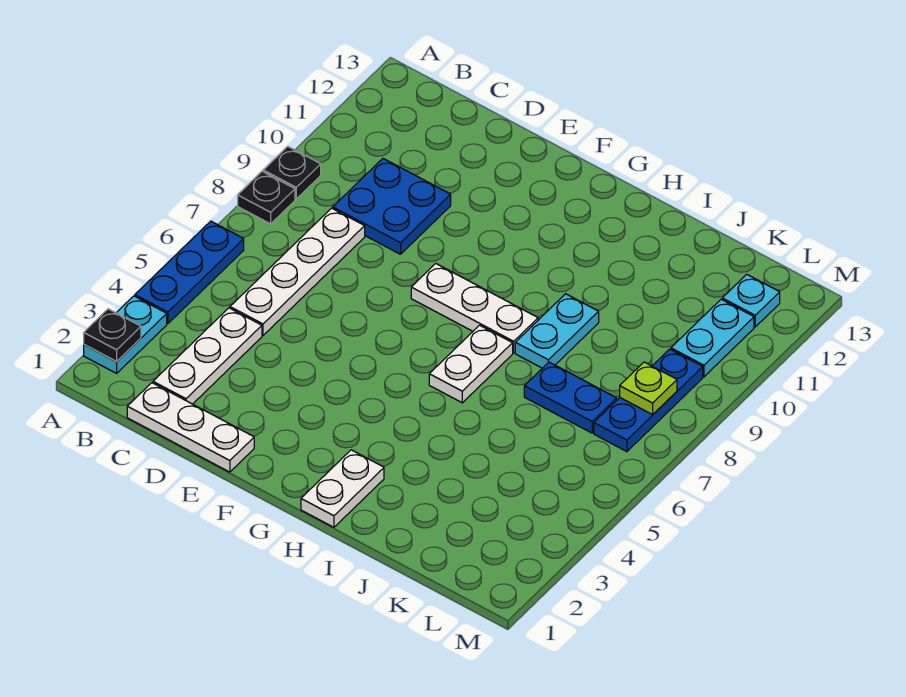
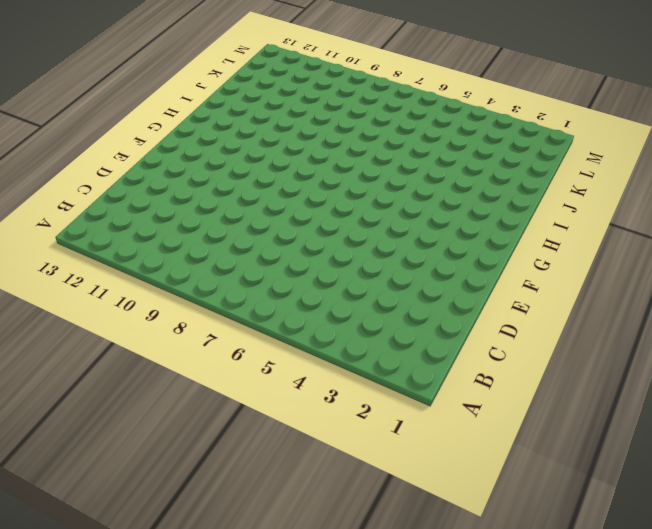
none -> cyan plate A2:A3 level 1
none -> blue plate A4:A6 level 1
none -> black plate A8 level 1

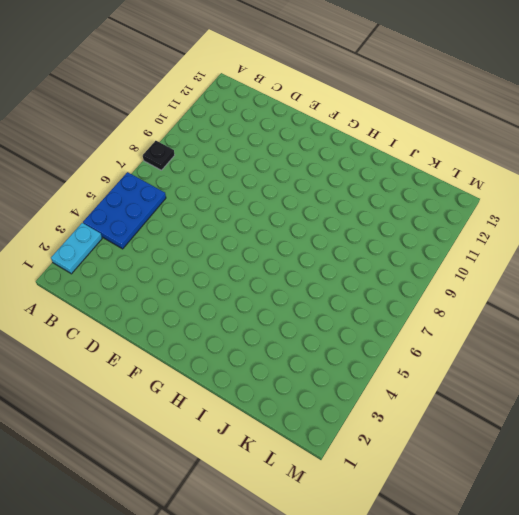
blue plate A4:B6 level 1 -> blue plate A4:A6 level 1
none -> black plate A9 level 1
none -> white plate C1:E1 level 1
none -> white plate C2:C4 level 1

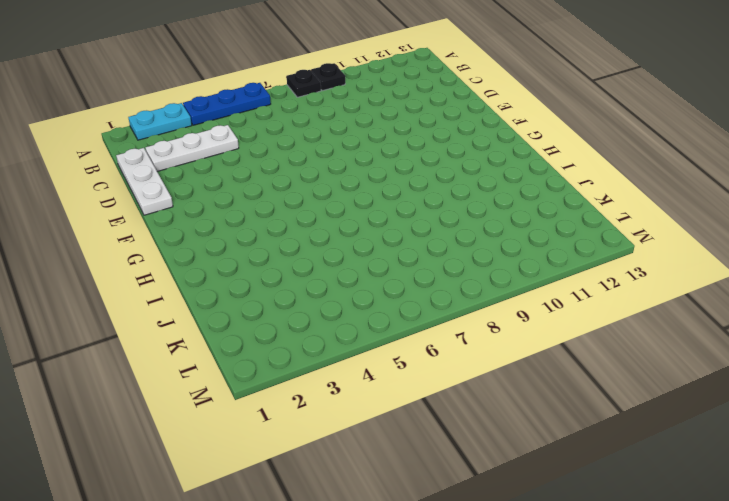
none -> white plate C5:C8 level 1
none -> blue plate C9:D10 level 1
none -> white plate F8:H8 level 1

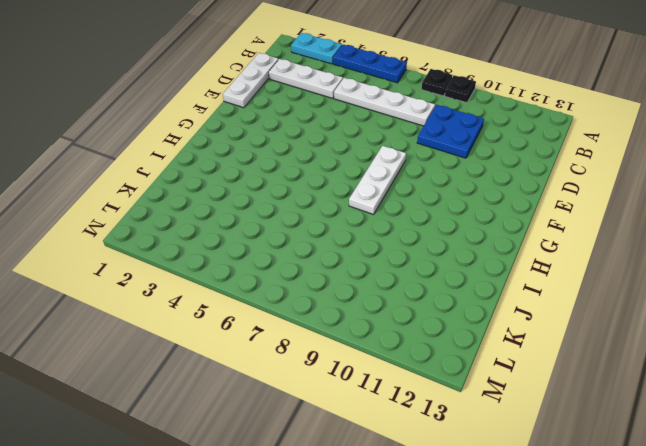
none -> white plate H1:H2 level 1
none -> white plate H6:H7 level 1
none -> cyan plate I8:I9 level 1

